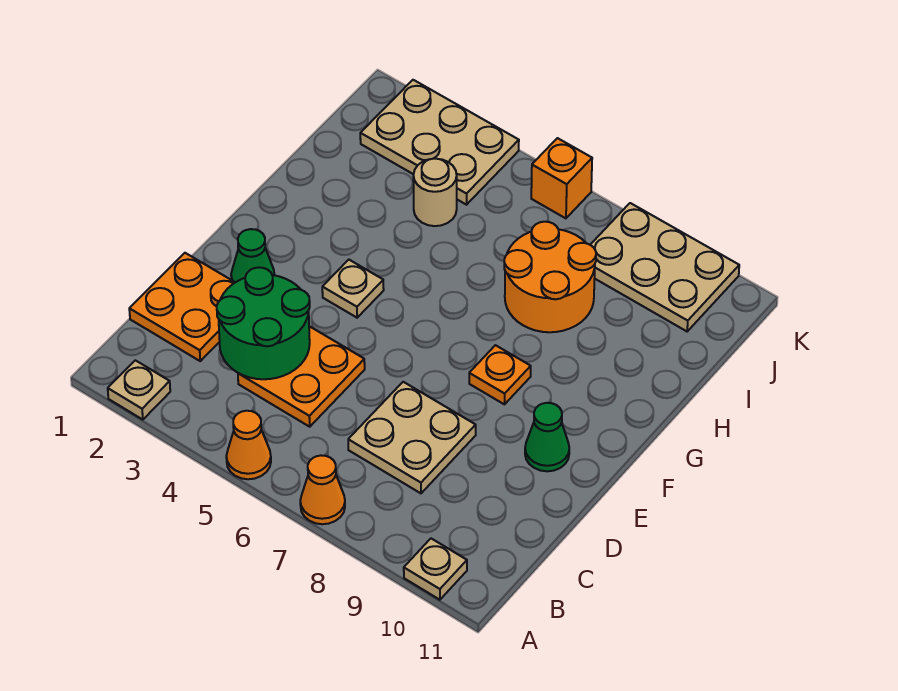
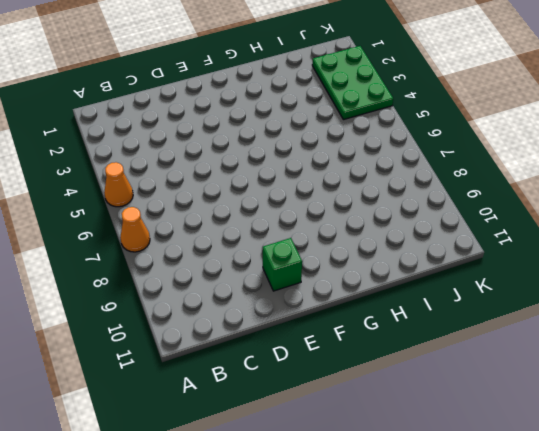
green brick E10 level 1 -> green cone E10 level 1
green plate J2:K4 level 1 -> tan plate J2:K4 level 1
none -> tan plate A2 level 1
none -> tan plate A10 level 1
none -> orange plate C1:D2 level 1

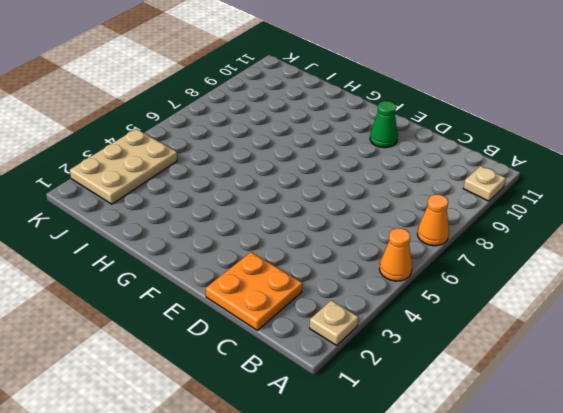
none -> orange plate C4:D5 level 1
none -> tan plate C7:D8 level 1
none -> green cone E2 level 1

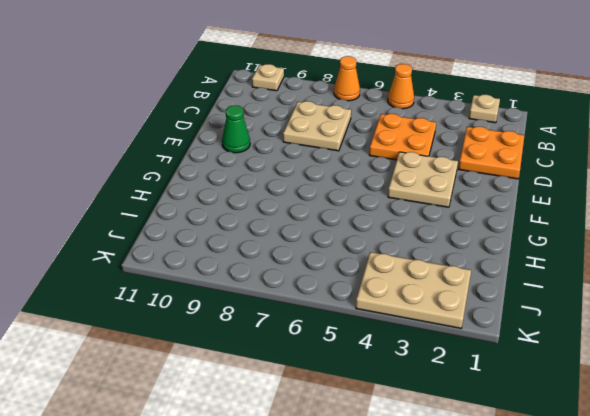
tan plate E3:F4 level 1 -> tan plate F4 level 1
none -> green cone E2 level 1
none -> orange plate F8 level 1
none -> orange round brick H7:I8 level 1

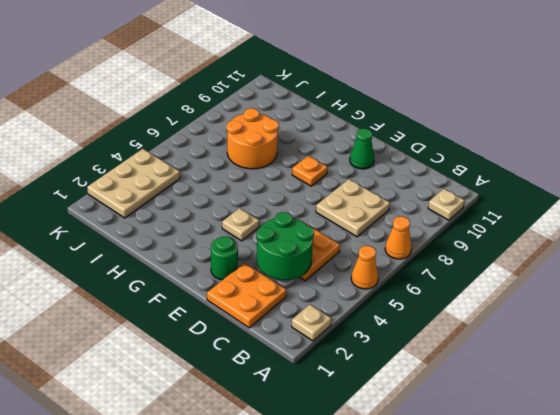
green round brick E2 level 1 -> green cone E2 level 1
none -> tan round brick I4 level 1
none -> tan plate J8:K10 level 1
none -> orange brick K6 level 1

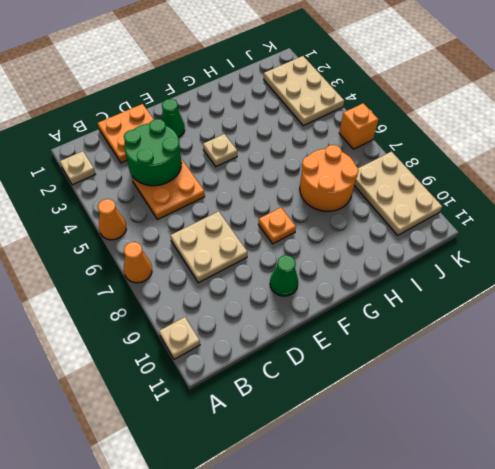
none -> tan round brick I4 level 1

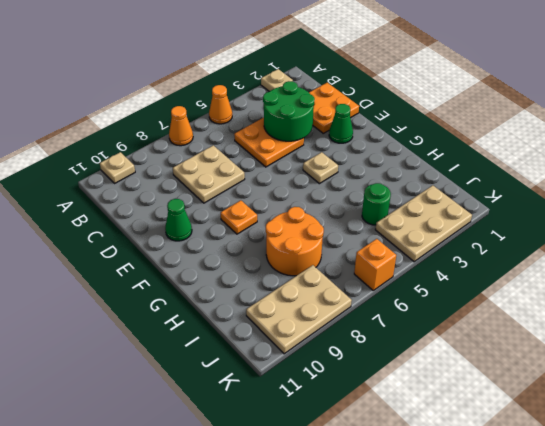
green round brick I4 level 1 -> tan round brick I4 level 1

